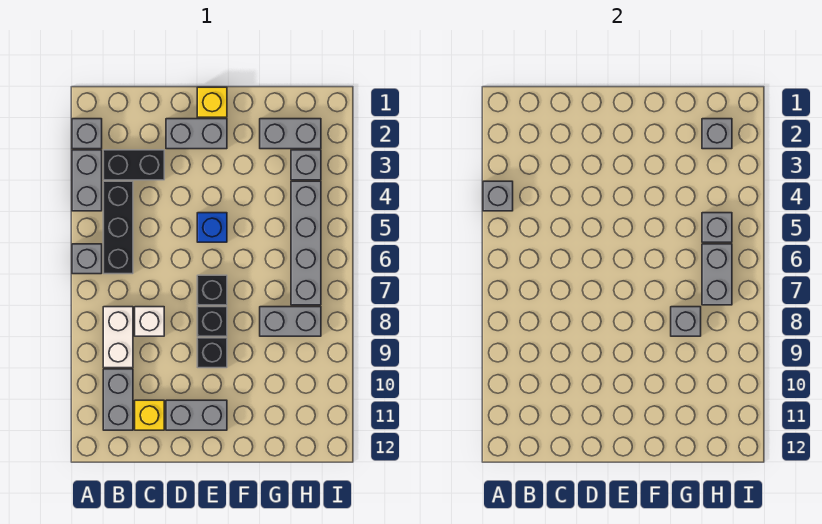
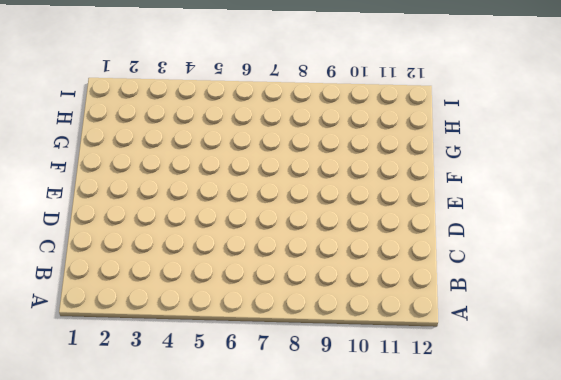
none -> grey brick A2 level 1
none -> grey brick A3:A4 level 1
none -> grey brick A6 level 1

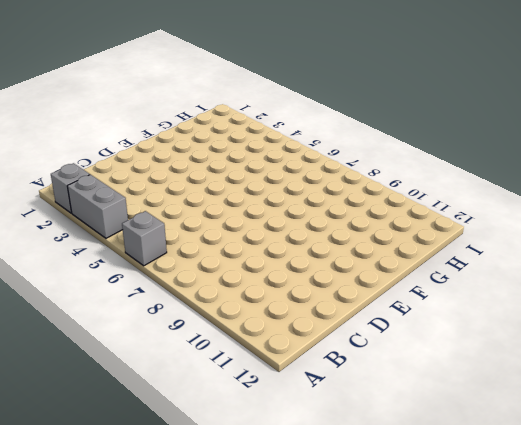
none -> black brick B3:C3 level 1
none -> black brick B4:B6 level 1
none -> white brick B8:B9 level 1

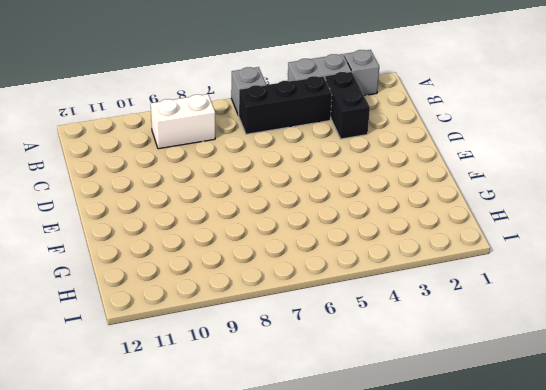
none -> grey brick B10:B11 level 1
none -> white brick C8 level 1
none -> yellow brick C11 level 1

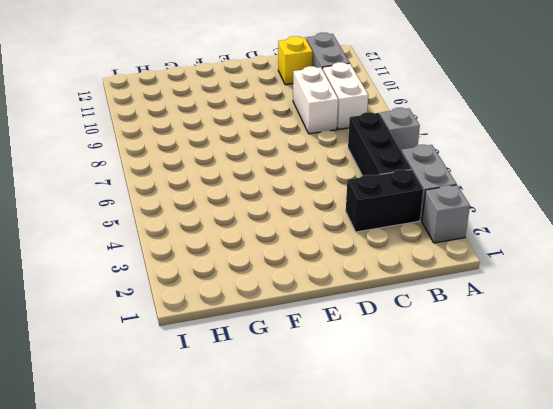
white brick C8:C9 level 1 -> white brick C8 level 1
none -> grey brick D2:E2 level 1
none -> grey brick D11:E11 level 1
none -> yellow brick E1 level 1

